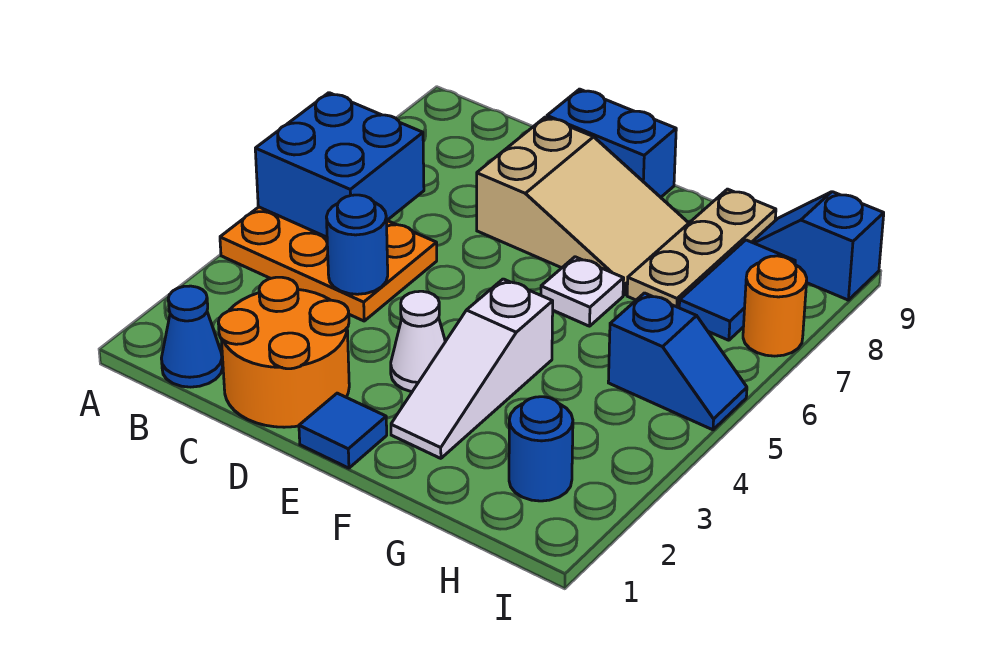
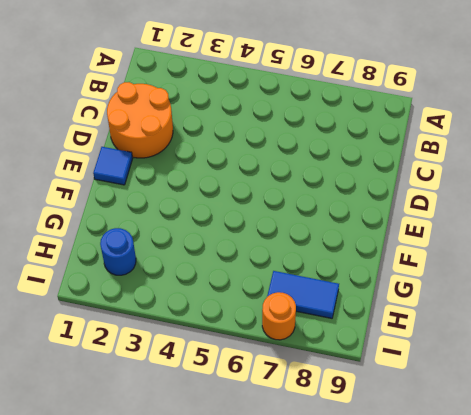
none -> orange plate A4:C5 level 1
none -> blue cone B1 level 1
none -> tan slope D7:F8 level 1 top D

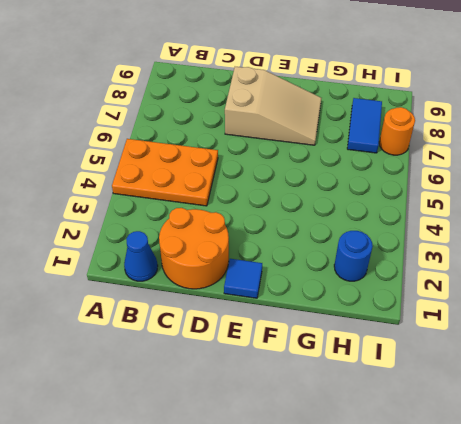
none -> blue brick D9:E9 level 1
none -> white cone E3 level 1
none -> white slope F2:F4 level 1 top 4

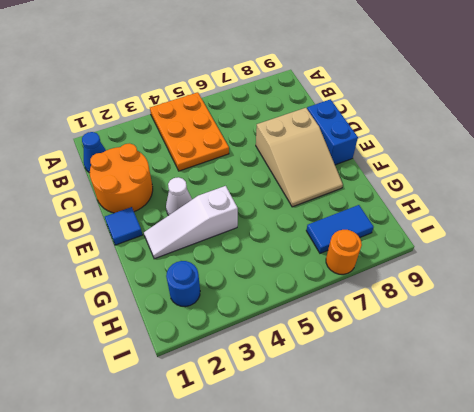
none -> white plate F6 level 1
none -> tan plate G7:G9 level 1
none -> blue slope H5:I5 level 1 top H

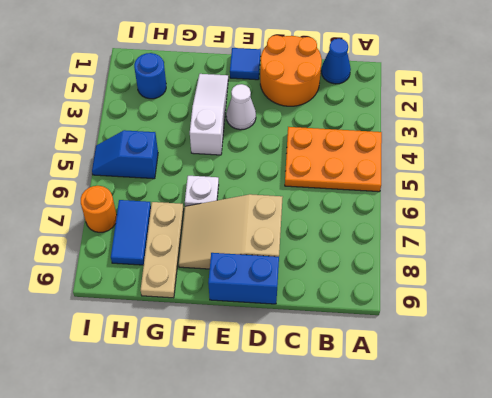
none -> blue slope H9:I9 level 1 top I
none -> blue brick A5:B6 level 2
none -> blue round brick C4 level 2

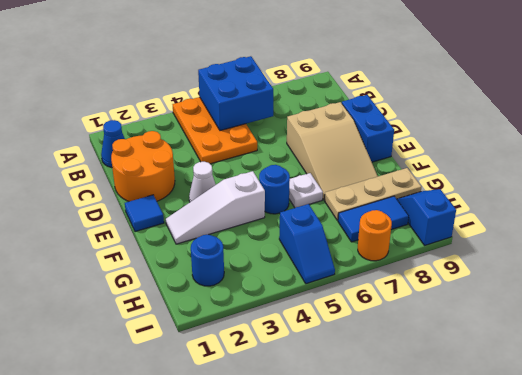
blue round brick F5 level 1 -> blue round brick C4 level 2

